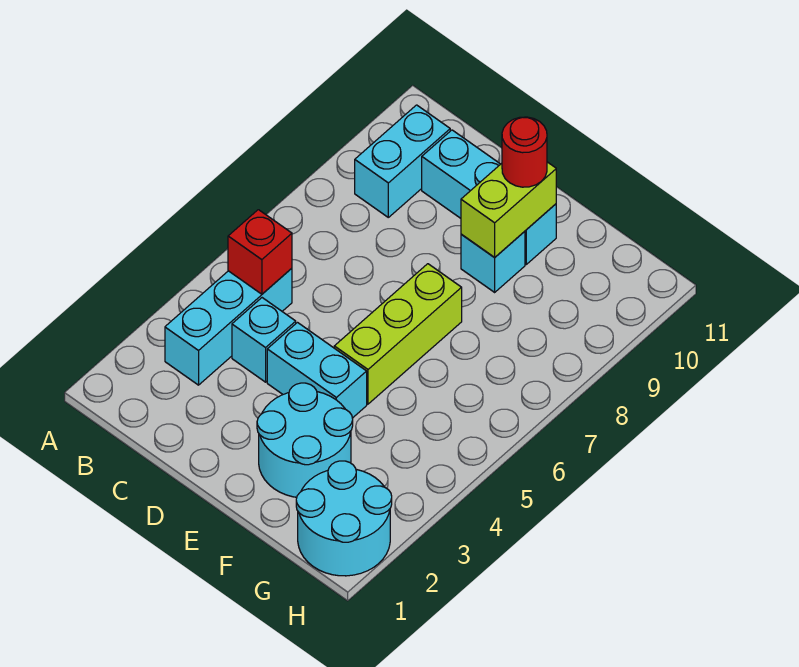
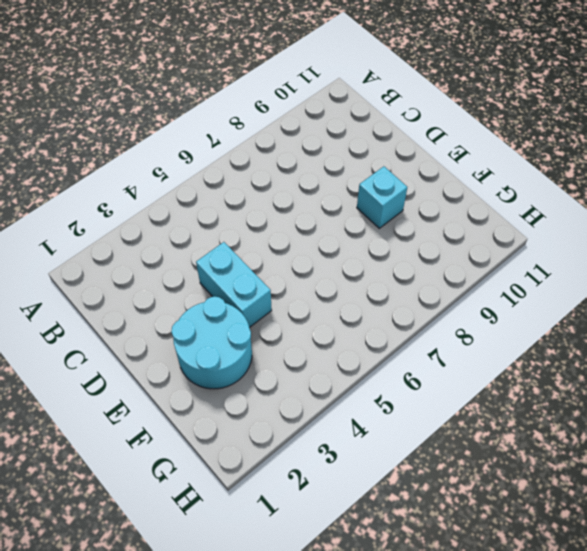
none -> cyan brick B3:B5 level 1
none -> cyan brick B9:B10 level 1
none -> cyan brick C4 level 1

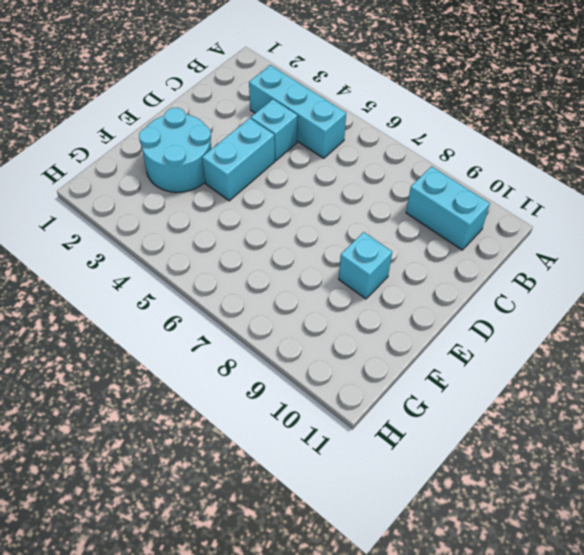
none -> cyan brick C10:E10 level 1
none -> lime brick E5:E7 level 1
none -> cyan round brick G1:H2 level 1

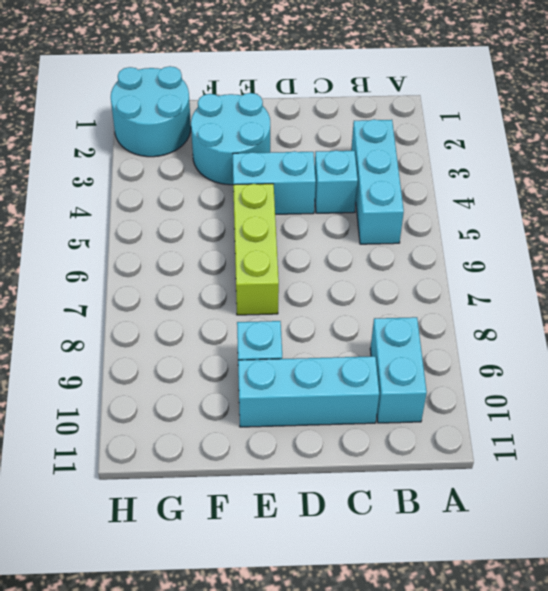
none -> red brick B5 level 2
none -> lime brick E9:E10 level 2
none -> red round brick E10 level 3

